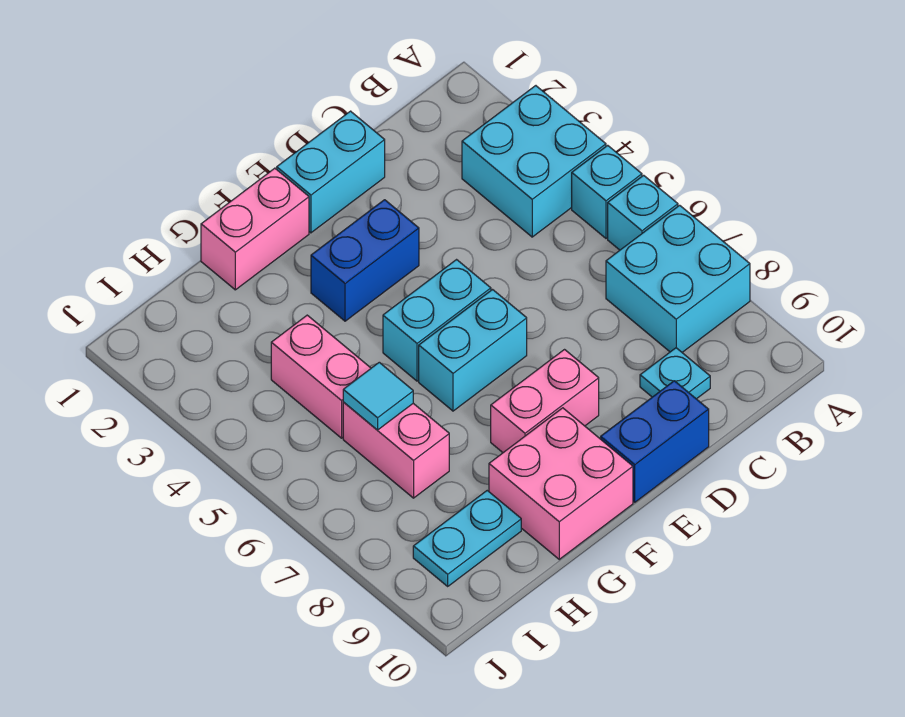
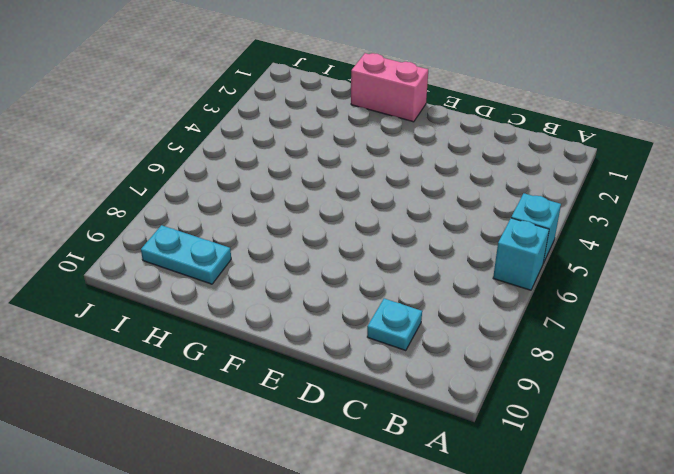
none -> cyan brick A3:B4 level 1
none -> cyan brick A7:B8 level 1
none -> cyan brick D1:E1 level 1

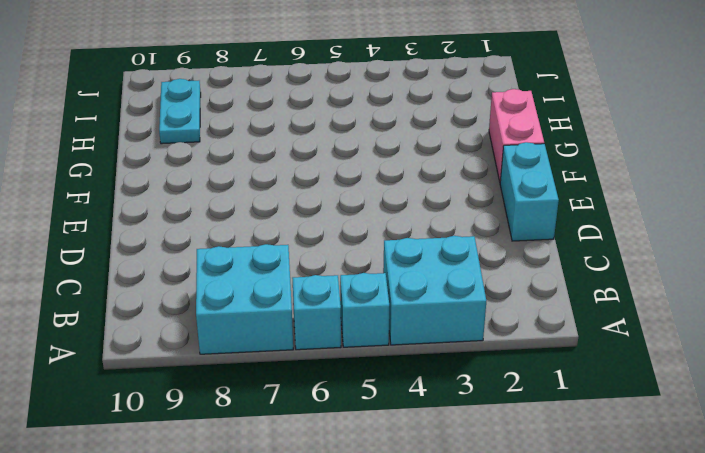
none -> cyan plate C9 level 1
none -> blue brick D10:E10 level 1
none -> blue brick E3:F3 level 1

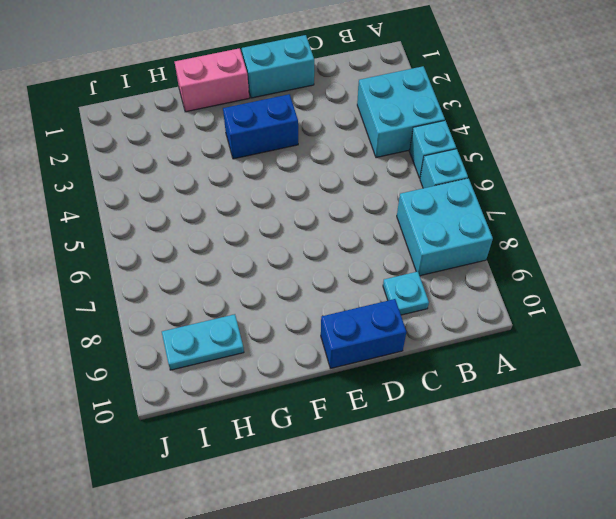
none -> cyan brick E5:F5 level 1
none -> cyan brick E6:F6 level 1
none -> pink brick E8:F8 level 1

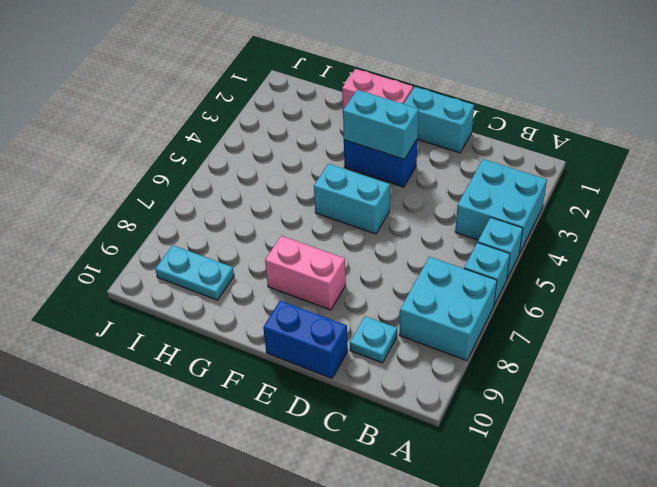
cyan brick E3:F3 level 2 -> cyan brick E6:F6 level 1
none -> pink brick F9:G10 level 1
none -> pink brick H4:H5 level 1
none -> pink brick H6:H7 level 1

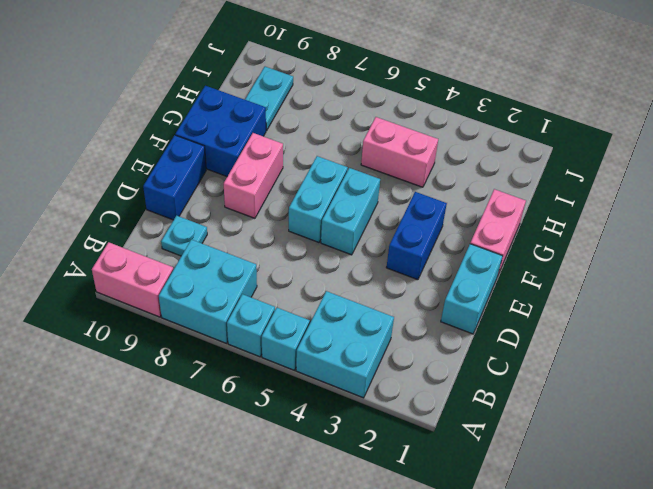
pink brick A9:A10 level 1 -> pink brick H6:H7 level 1
blue brick F9:G10 level 1 -> pink brick F9:G10 level 1
none -> cyan tile H6 level 2

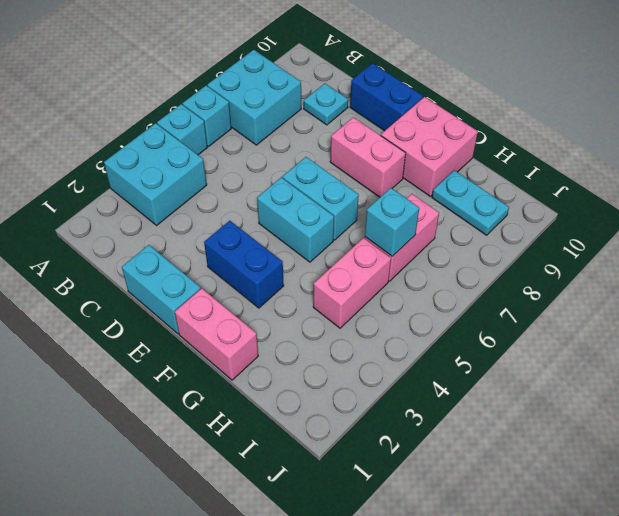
cyan brick H6 level 2 -> cyan tile H6 level 2

